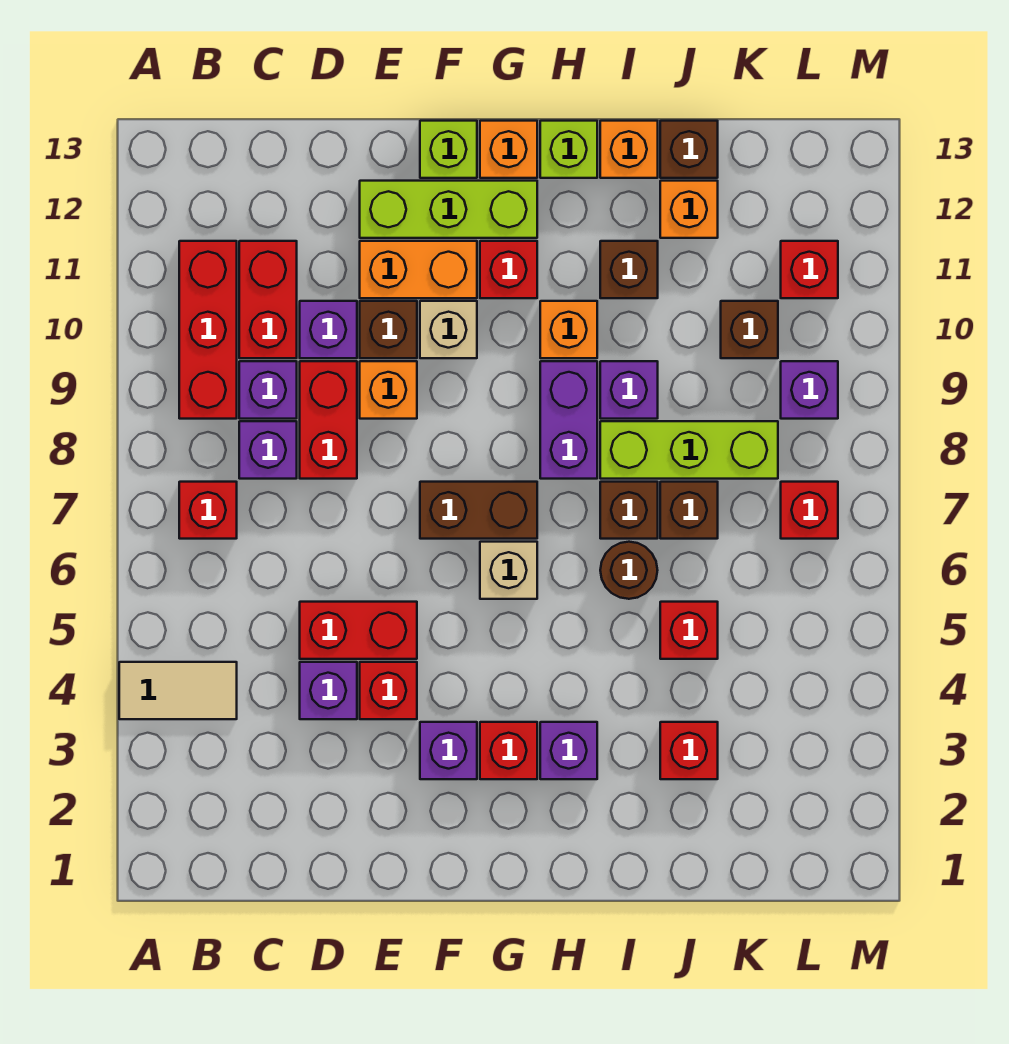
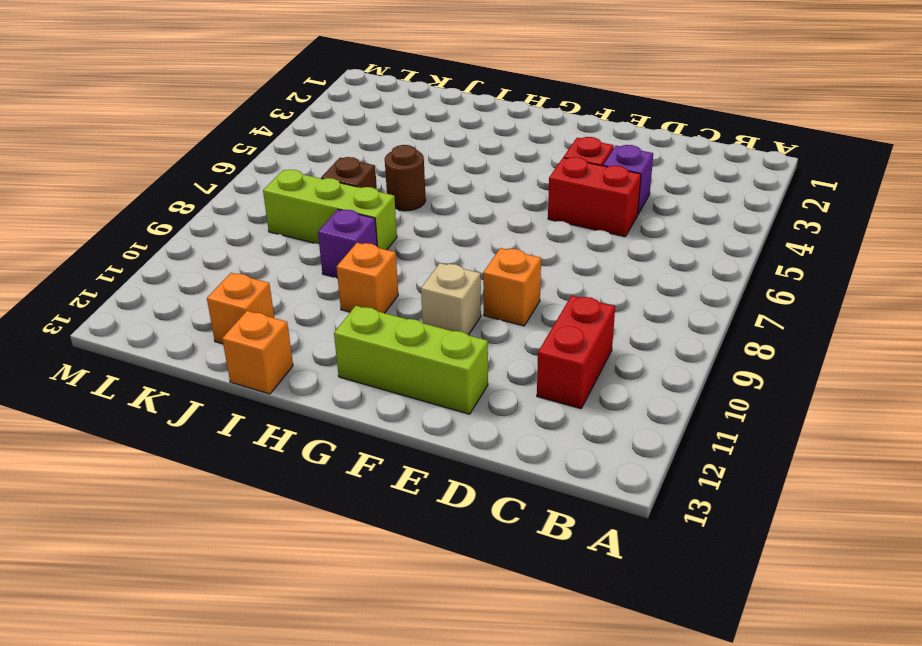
none -> tan tile A4:B4 level 1
none -> red brick B7 level 1
none -> red brick B9:B11 level 1
none -> purple brick C8 level 1

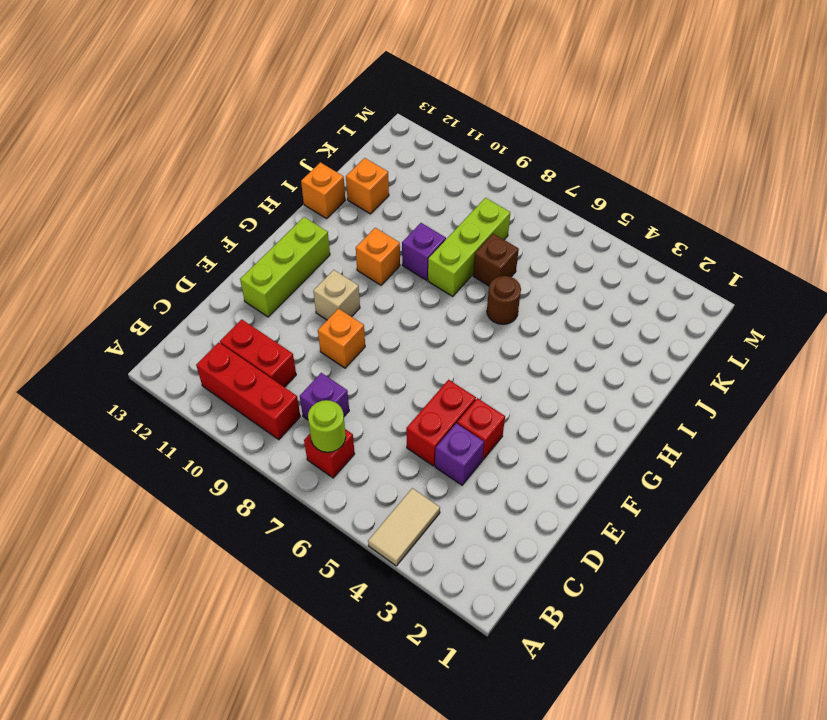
lime round brick B7 level 2 -> none
none -> purple brick C9 level 1
none -> red brick D8:D9 level 1
none -> purple brick D10 level 1
none -> brown brick E10 level 1

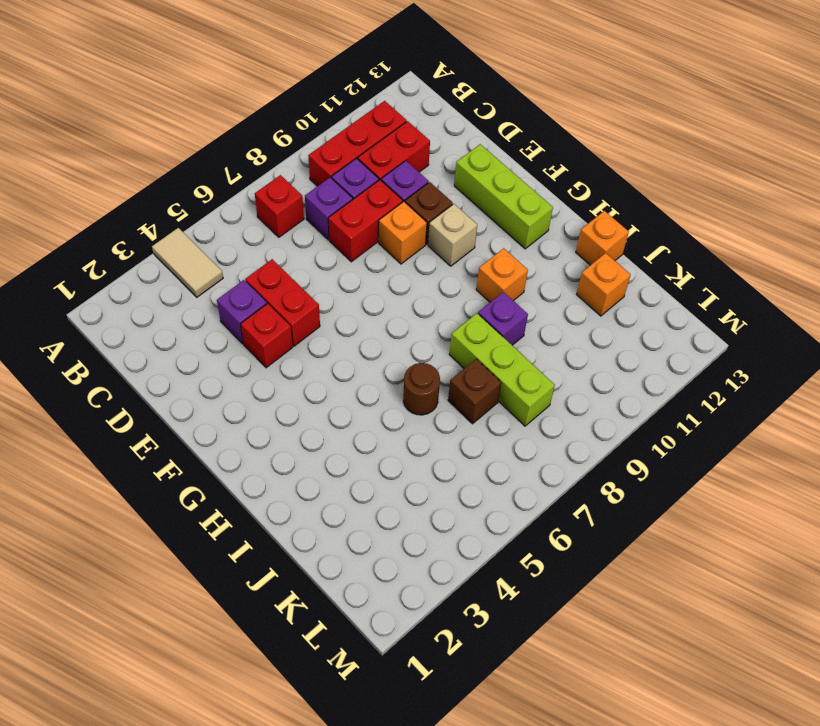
none -> orange brick E11:F11 level 1
none -> purple brick F3 level 1
none -> brown brick F7:G7 level 1
none -> lime brick F13 level 1

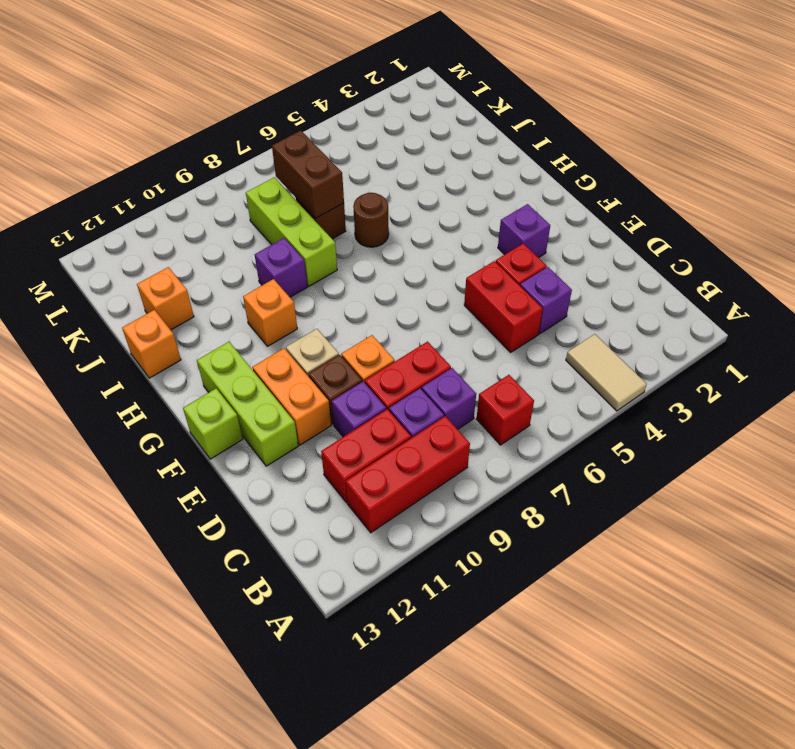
brown brick J7:K7 level 2 -> brown brick F7:G7 level 1
none -> red brick G3 level 1
none -> tan brick G6 level 1
none -> red brick G11 level 1
none -> orange brick G13 level 1

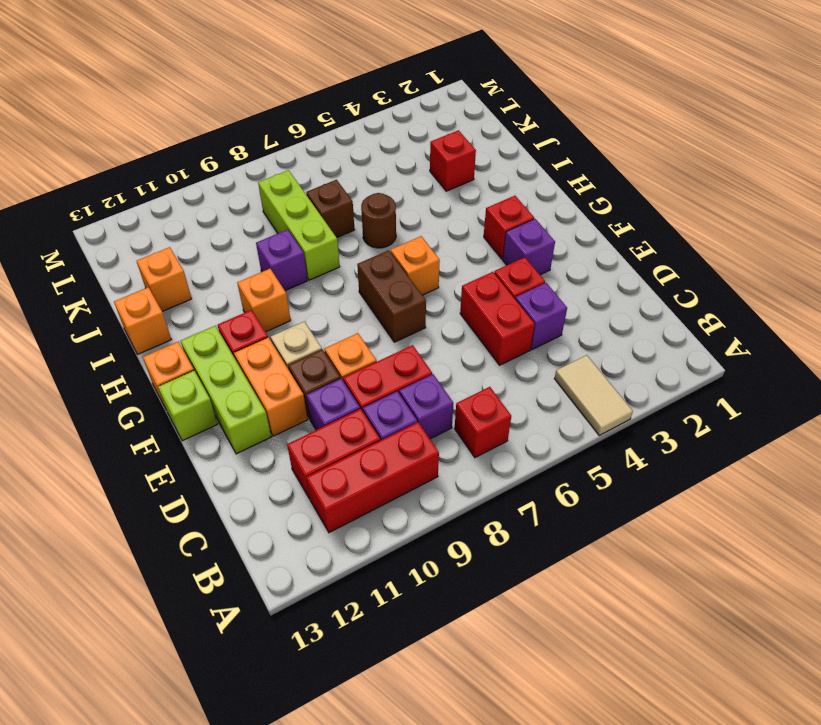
orange brick G6 level 1 -> tan brick G6 level 1
none -> purple brick H3 level 1
none -> purple brick H8:H9 level 1
none -> lime brick H13 level 1
none -> brown brick I7 level 1

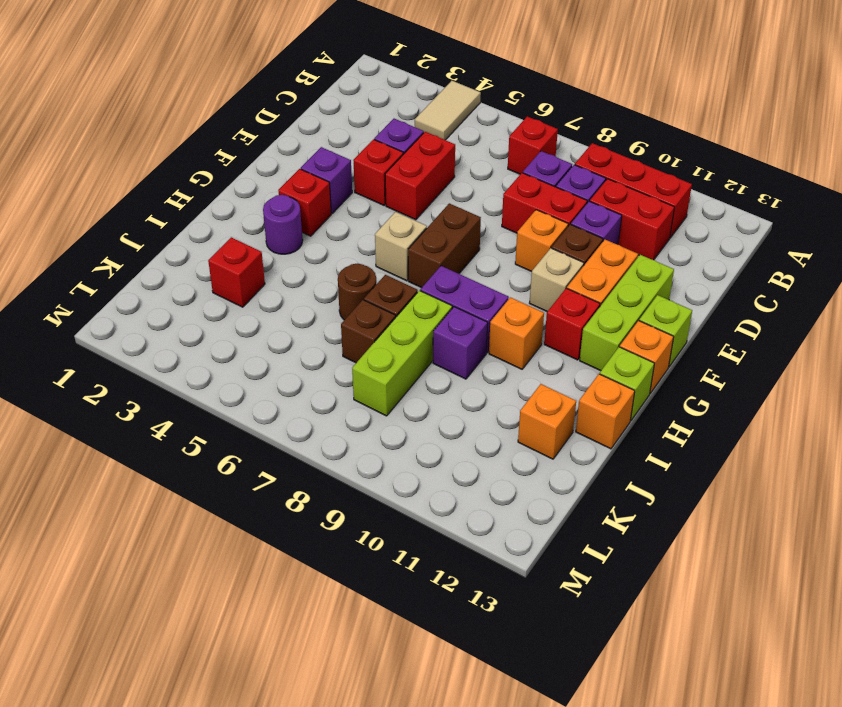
purple round brick H3 level 1 -> purple brick H3 level 1
none -> brown brick I11 level 1
none -> red brick J5 level 1
none -> brown brick J13 level 1
none -> brown brick K10 level 1

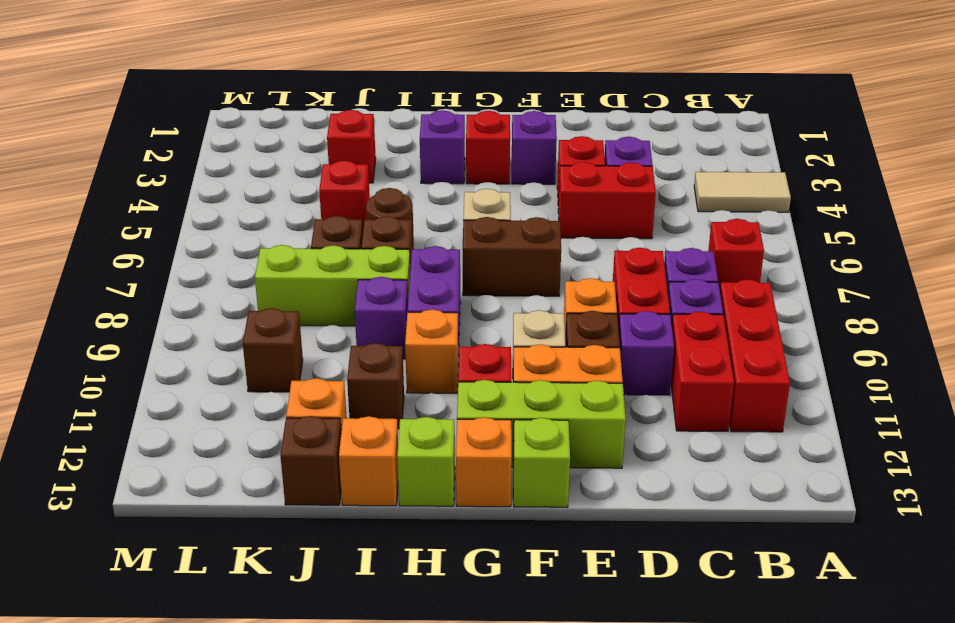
none -> red brick L7 level 1
none -> purple brick L9 level 1
none -> red brick L11 level 1

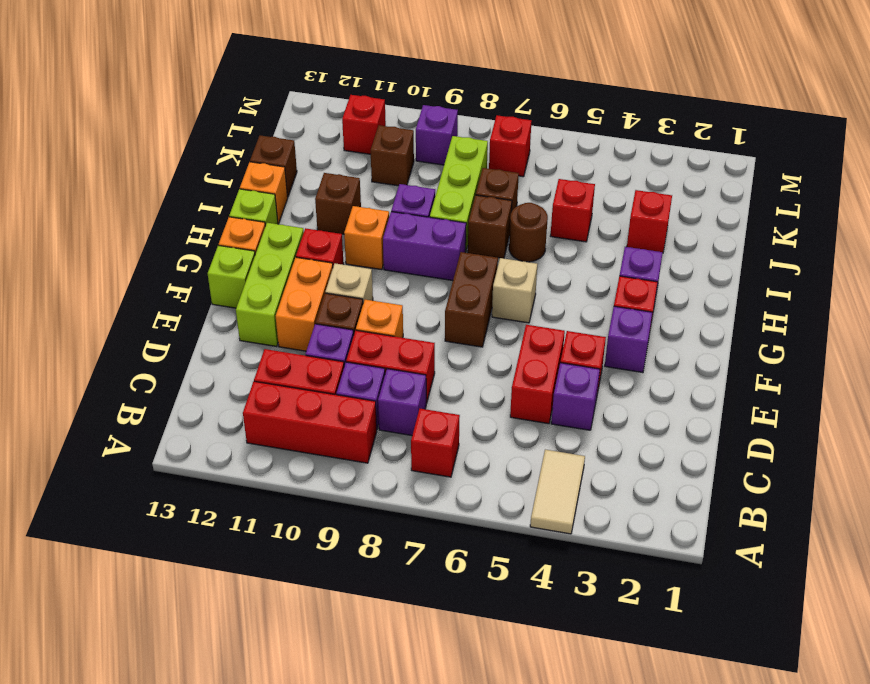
none -> orange brick J12 level 1

